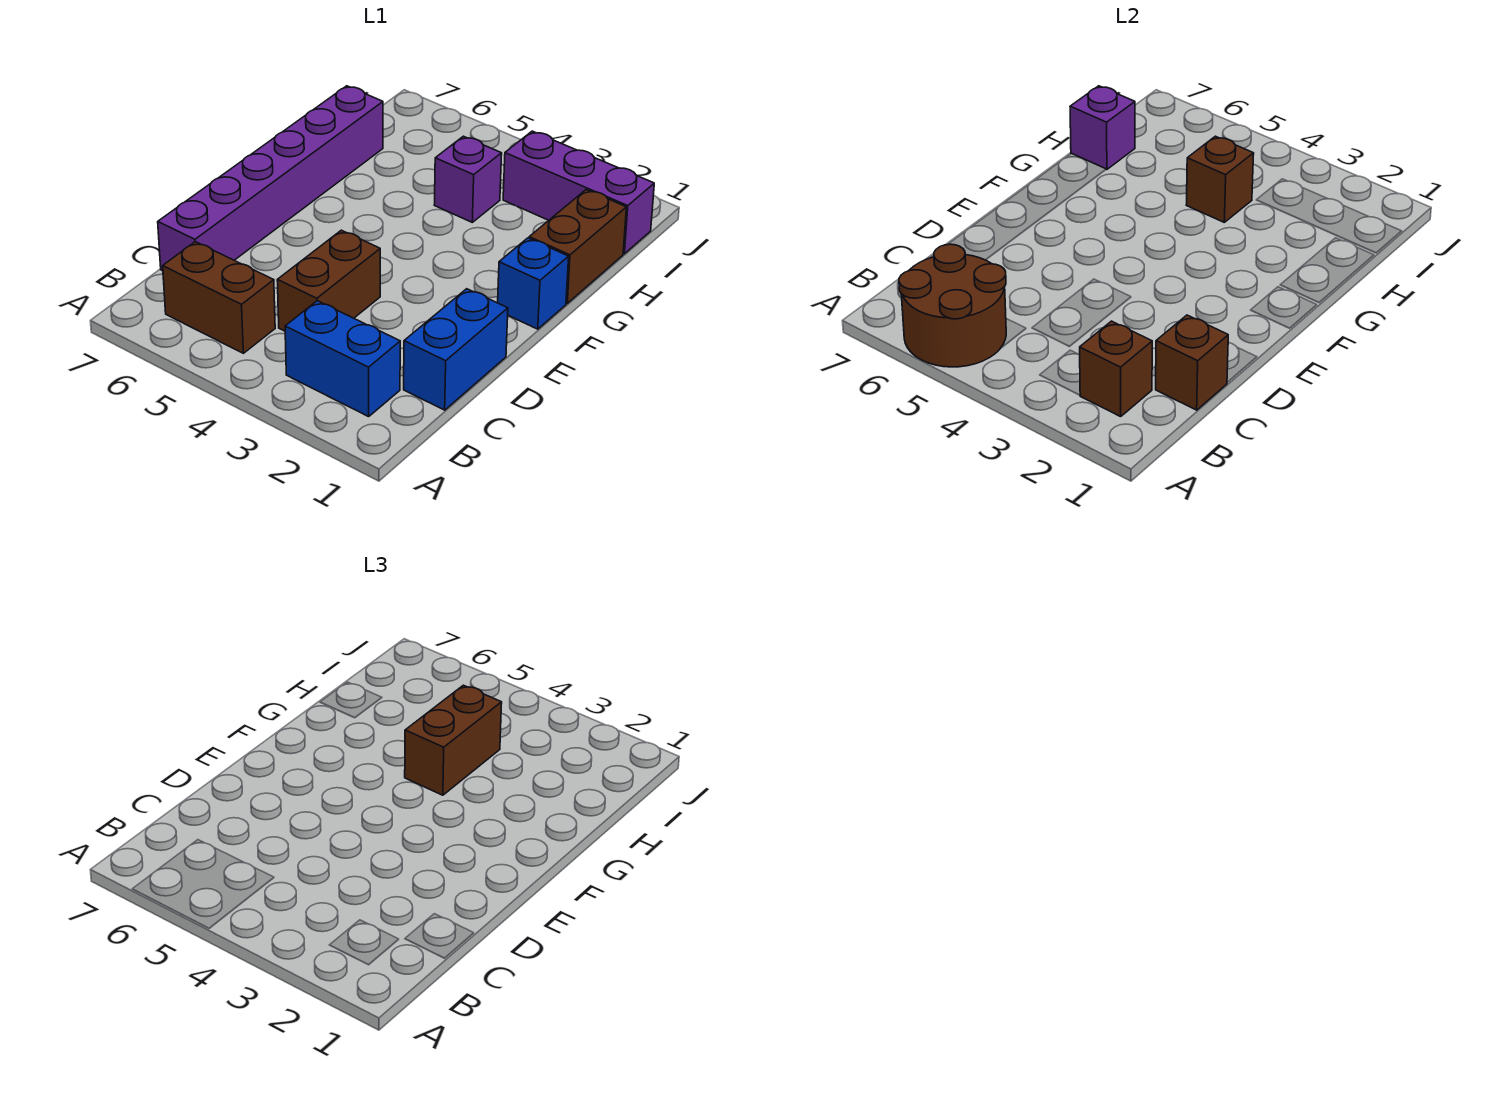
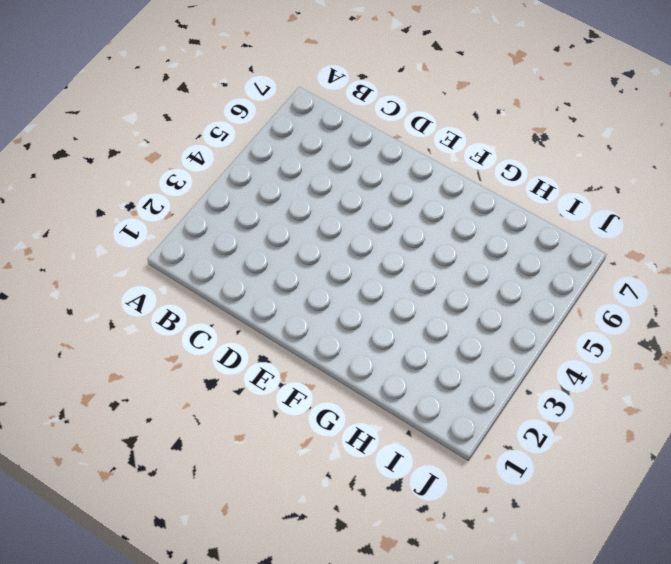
none -> blue brick B2:B3 level 1
none -> brown brick B5:B6 level 1
none -> blue brick C1:D1 level 1

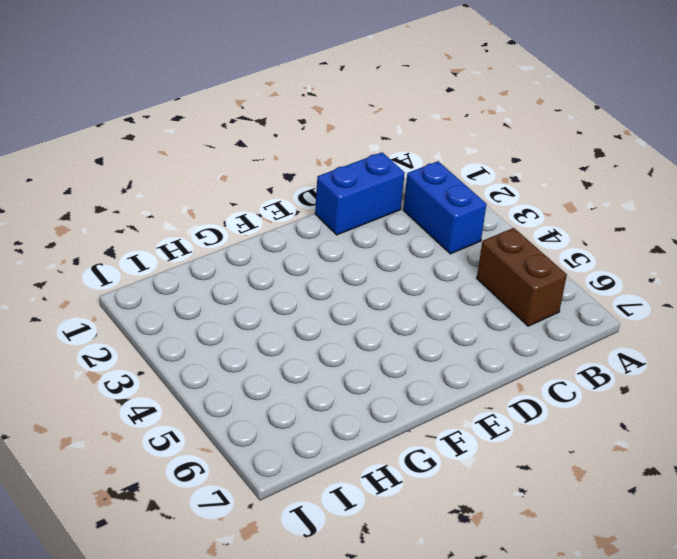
none -> brown brick C4:D4 level 1
none -> purple brick C7:H7 level 1
none -> blue brick F1 level 1

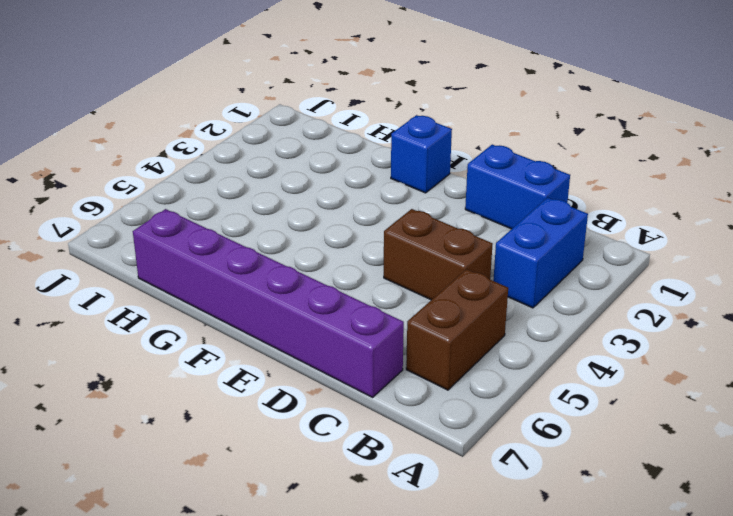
none -> brown brick G1:H1 level 1
none -> purple brick H4 level 1
none -> purple brick I1:I3 level 1

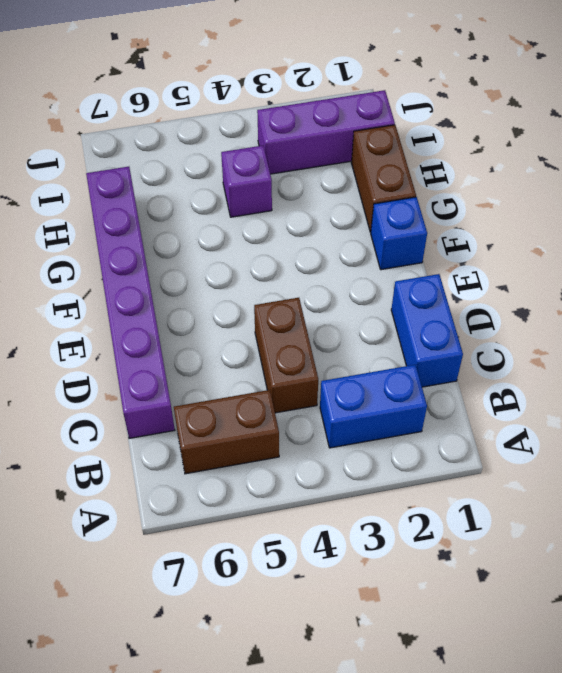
none -> brown round brick A5:B6 level 2
none -> brown brick B2 level 2
none -> brown brick C1 level 2

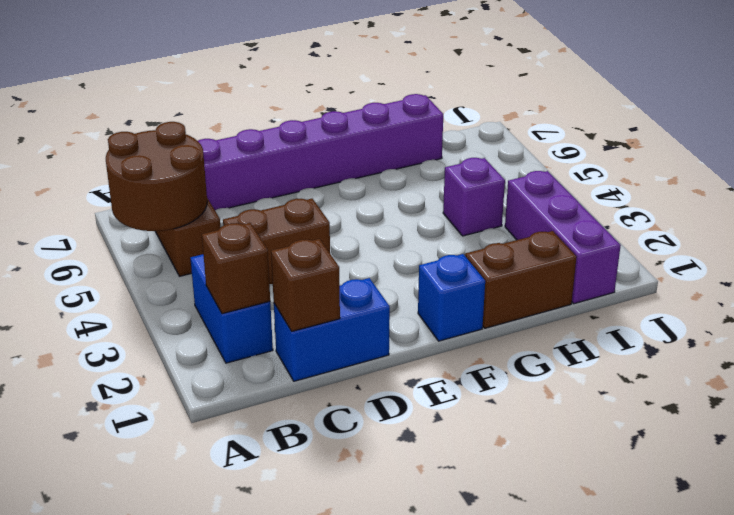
none -> brown brick H4 level 2
none -> purple brick H7 level 2
none -> brown brick G4:H4 level 3

